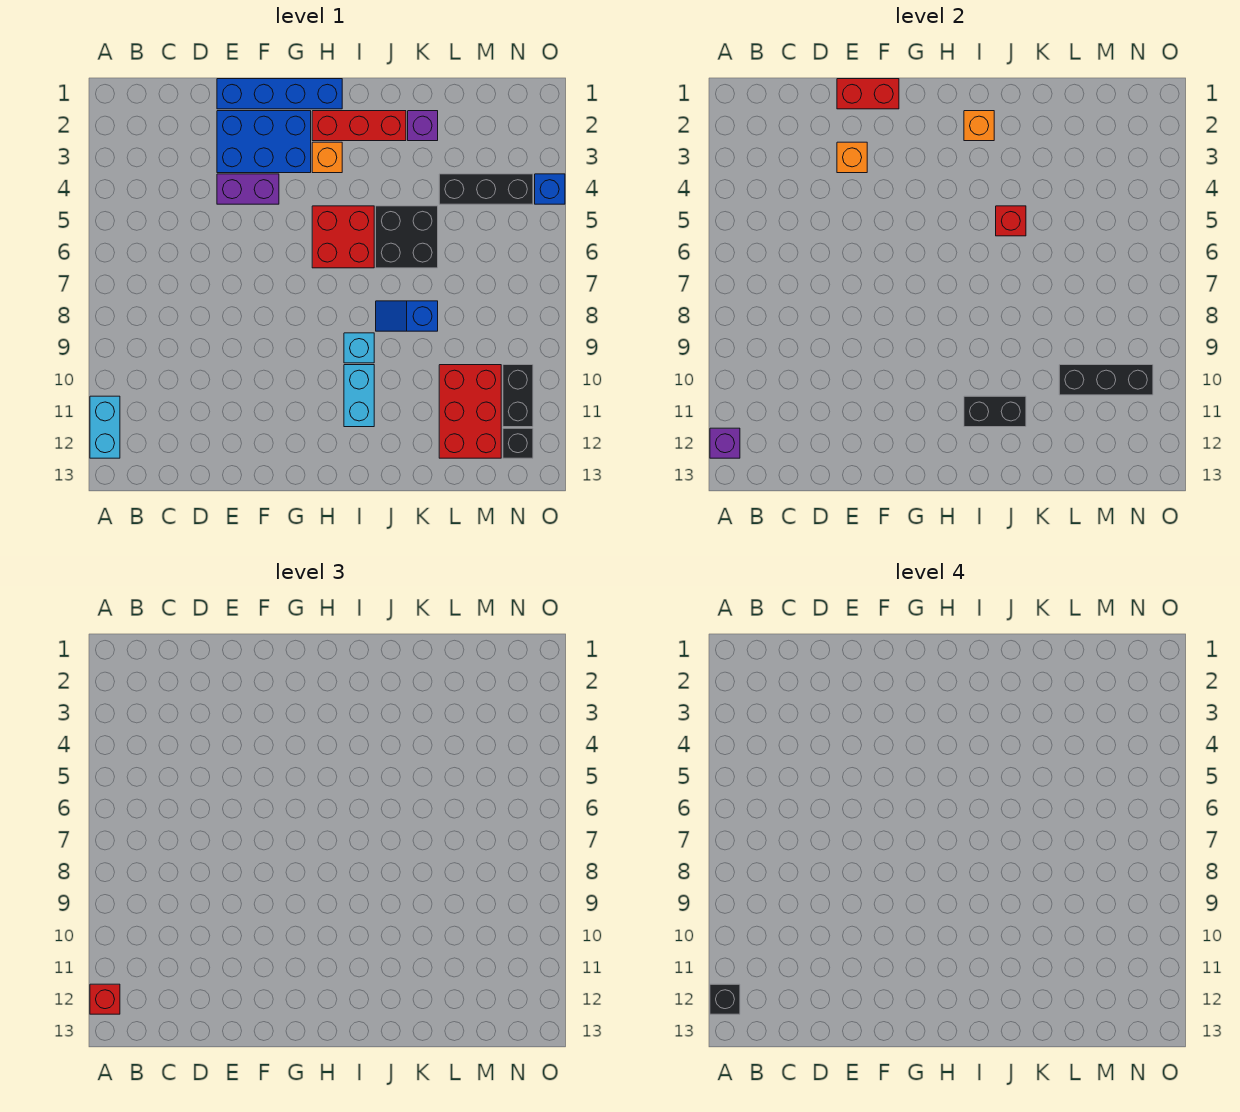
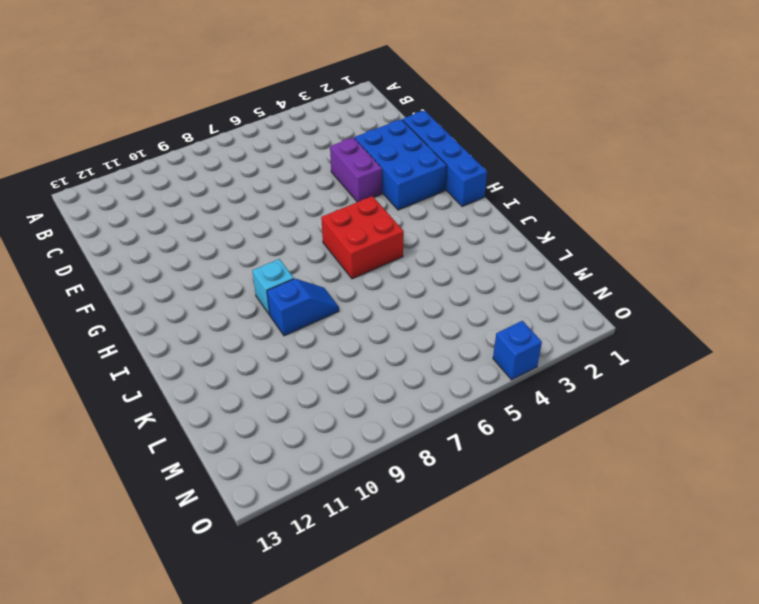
blue slope J8:J9 level 1 top 9 -> blue slope J8:K8 level 1 top K
none -> cyan brick A11:A12 level 1
none -> red brick H2:J2 level 1
none -> orange brick H3 level 1

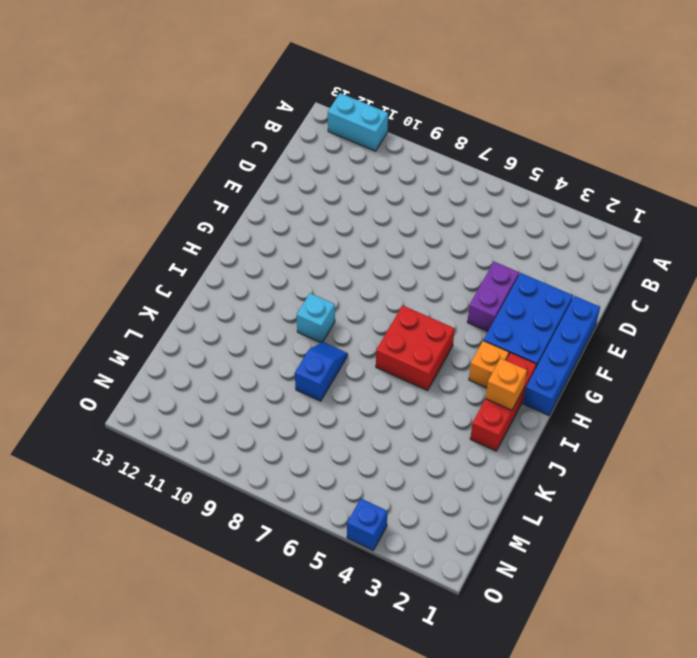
none -> cyan brick I10:I11 level 1
none -> black brick J5:K6 level 1
none -> purple brick K2 level 1

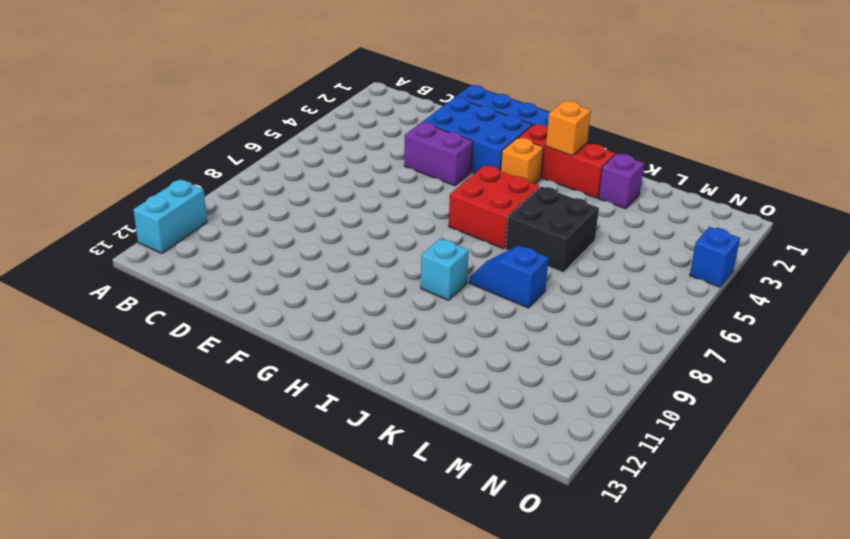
none -> cyan brick I10:I11 level 1
none -> black brick L4:N4 level 1
none -> red brick L10:M12 level 1

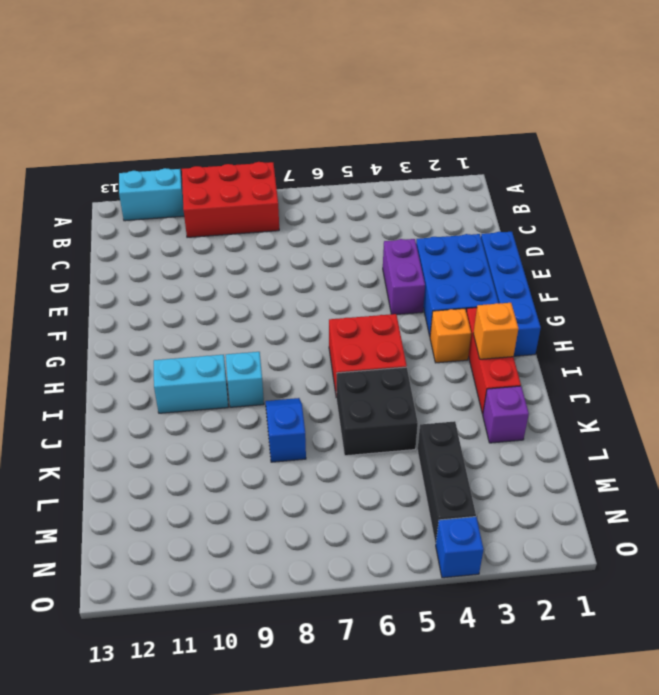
red brick A8:B10 level 1 -> red brick L10:M12 level 1
none -> black brick N10:N11 level 1
none -> black brick N12 level 1
none -> purple brick A12 level 2

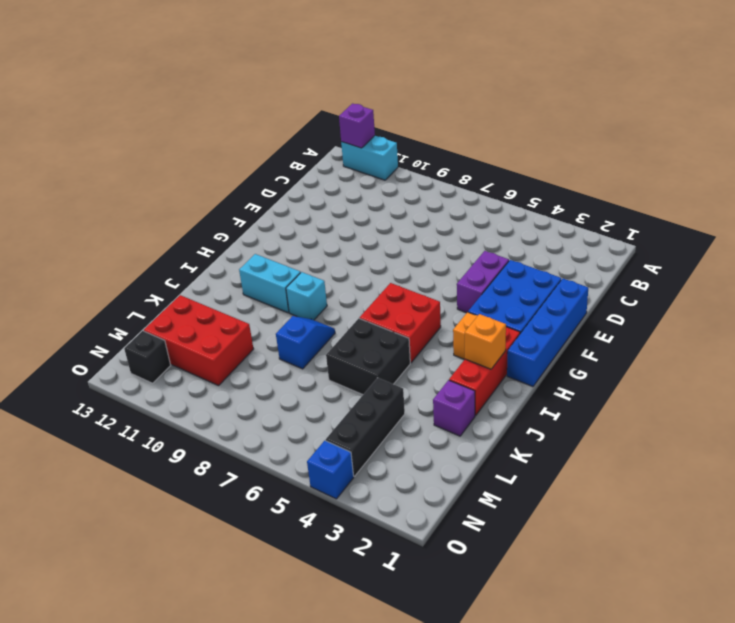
none -> black brick N10:N11 level 1
none -> red brick E1:F1 level 2
none -> orange brick E3 level 2

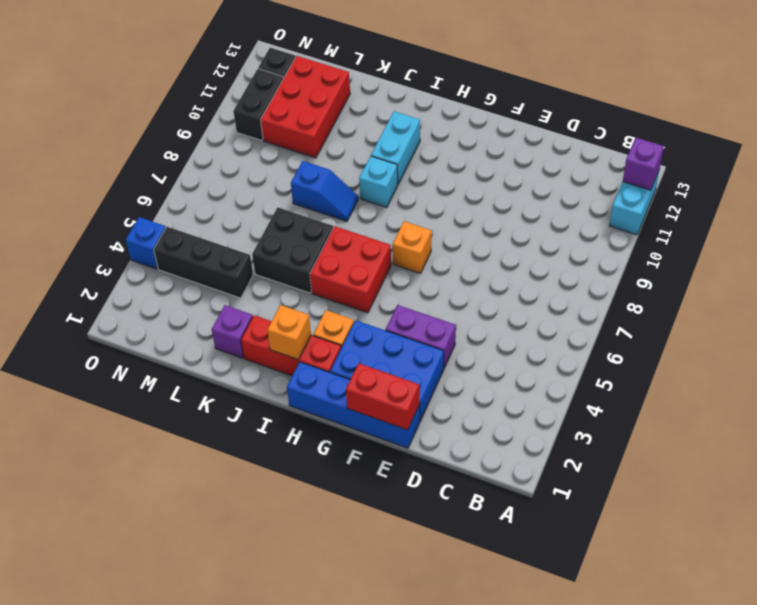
orange brick G7 level 1 -> orange brick E3 level 2
none -> black brick I11:J11 level 2
none -> red brick J5 level 2
none -> black brick L10:N10 level 2

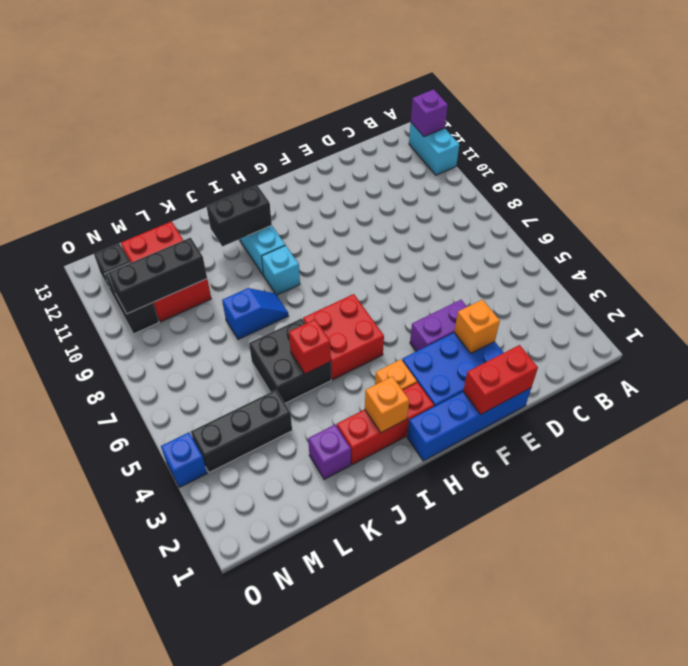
none -> red brick A12 level 3
none -> black brick A12 level 4

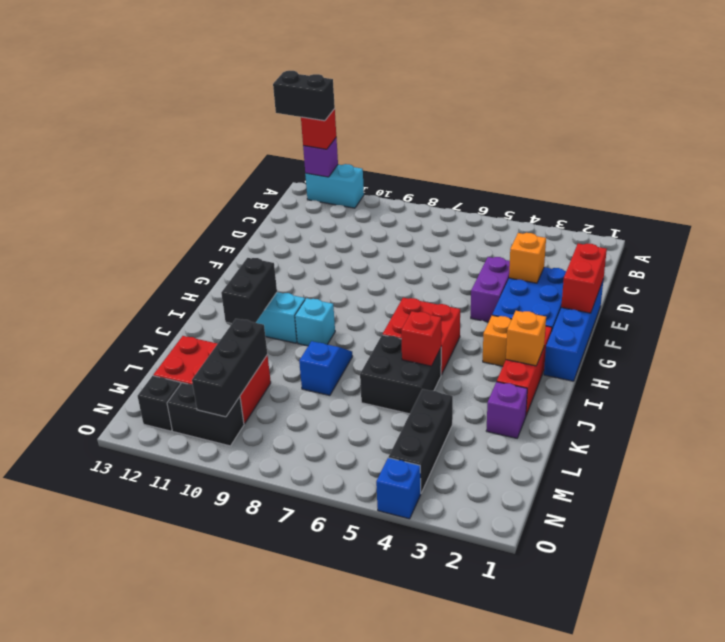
black brick A12:A13 level 4 -> black brick A12 level 4

